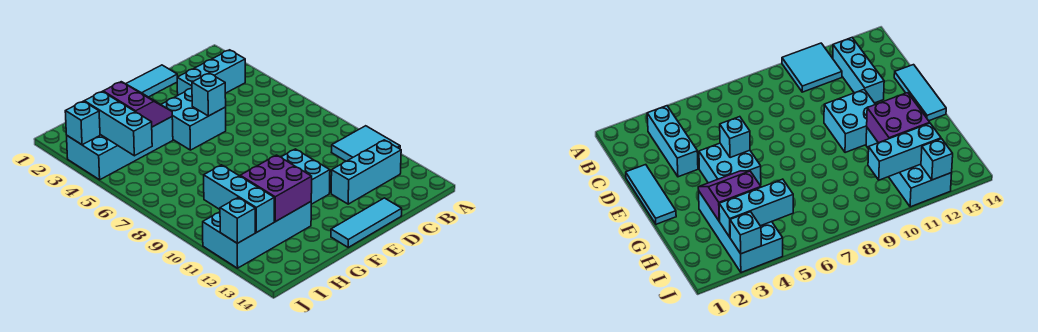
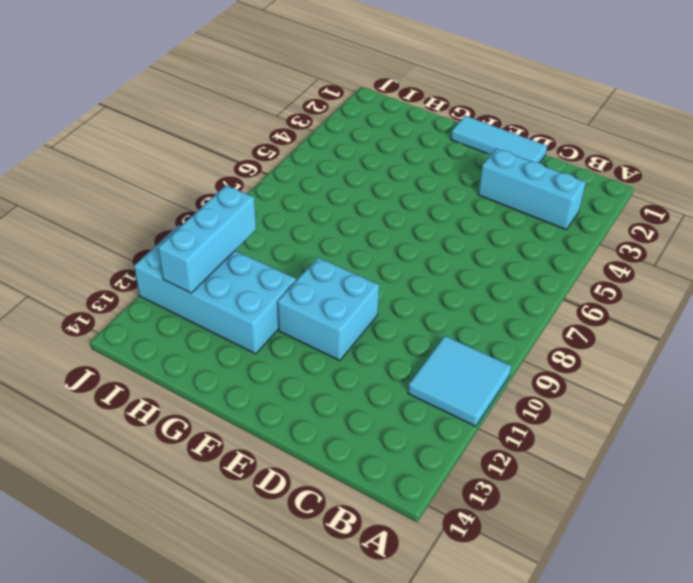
none -> cyan brick B12:D12 level 1
none -> cyan tile D14:F14 level 1
none -> cyan brick E4:F5 level 1

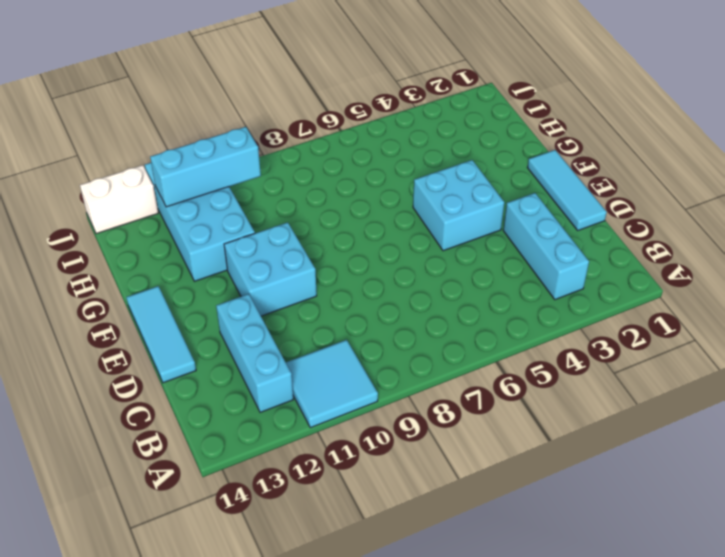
white brick J13:J14 level 1 -> none
none -> cyan brick G3:J4 level 1
none -> cyan brick E5 level 2
none -> purple slope G3:H4 level 2 top H

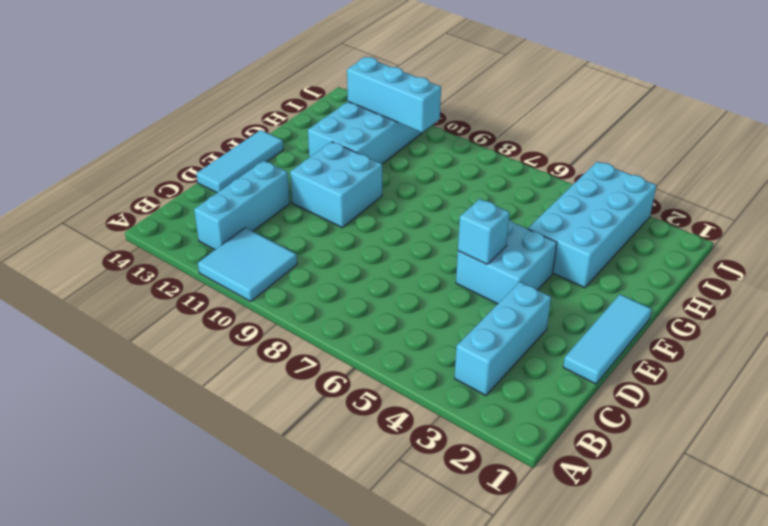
none -> purple slope G3:H4 level 2 top H
none -> purple brick G11:H12 level 2
none -> cyan brick I3:I5 level 2

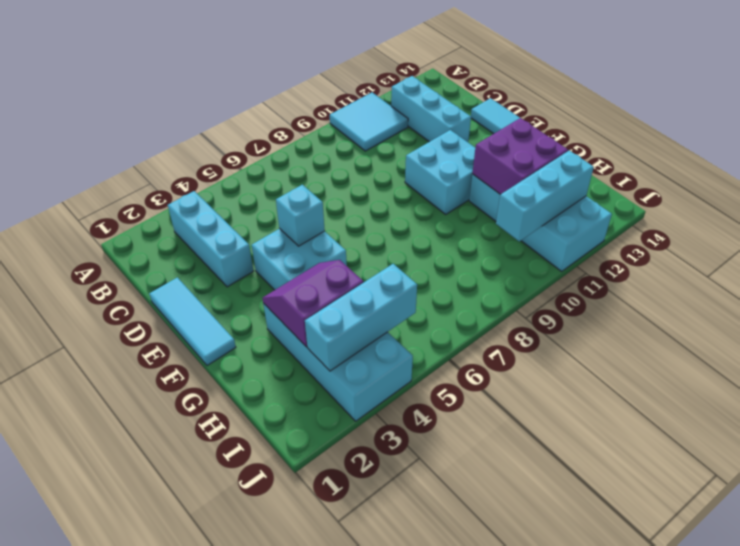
none -> cyan brick J3 level 2
none -> cyan brick J12 level 2

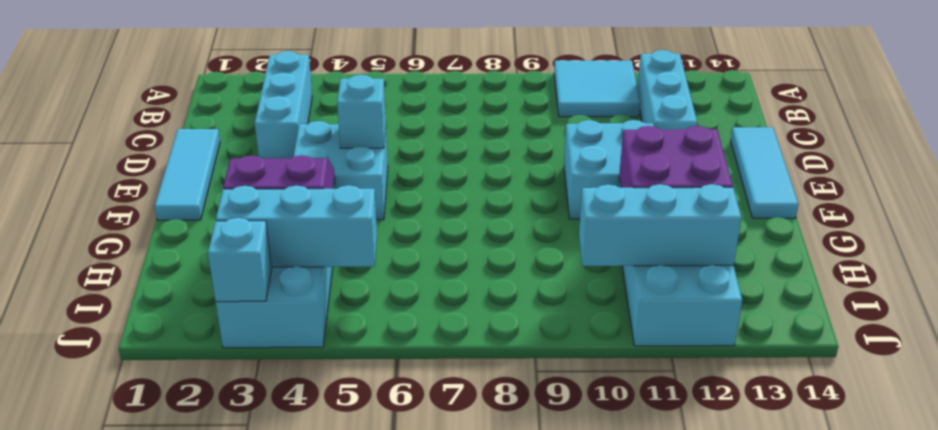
none -> cyan brick J12 level 2

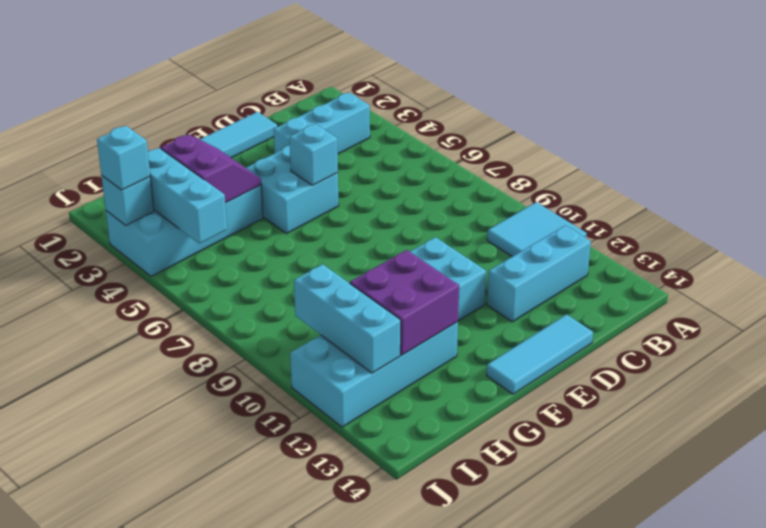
cyan brick J3 level 3 -> cyan brick J12 level 2

